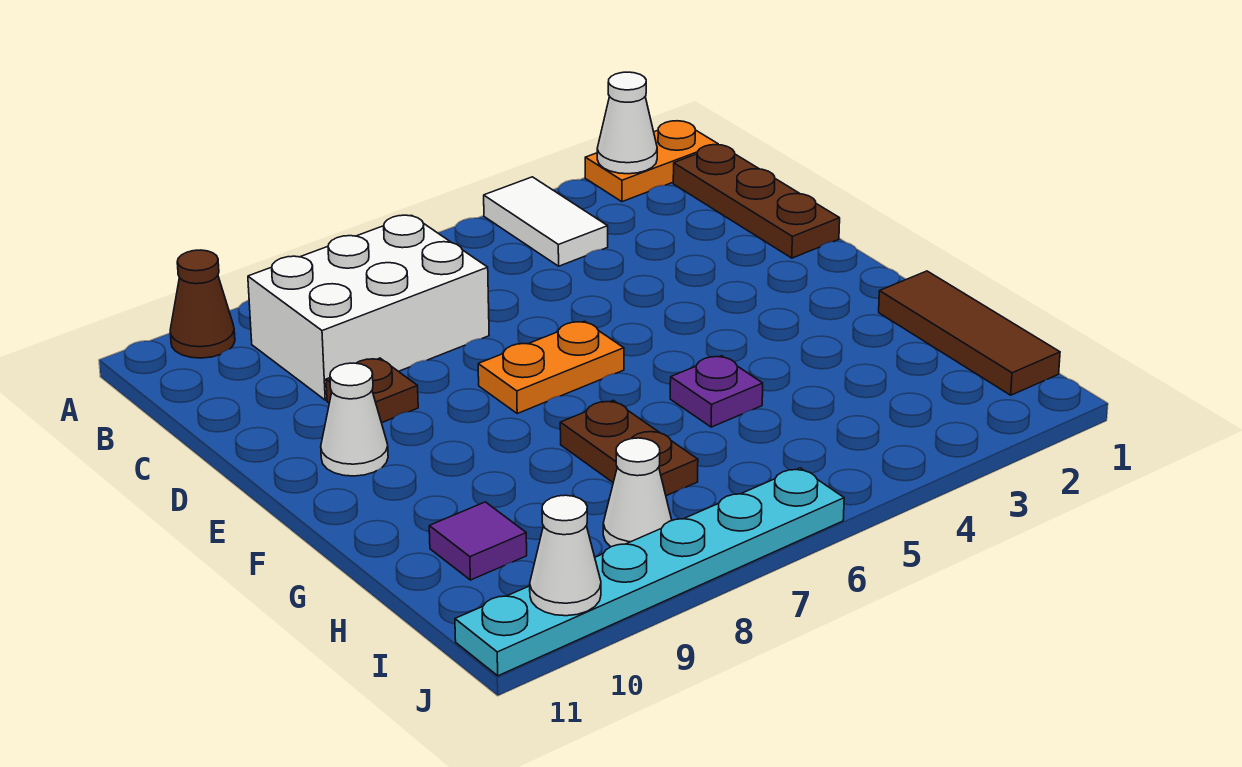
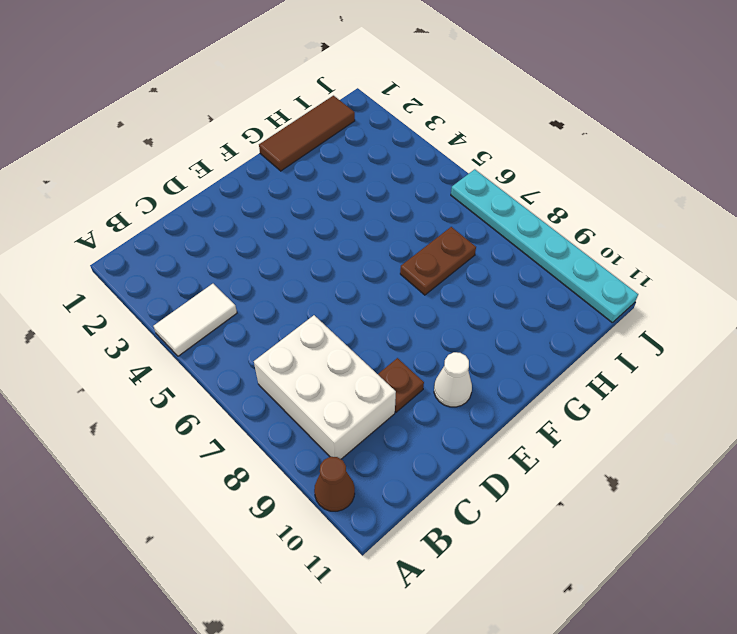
none -> orange plate A1:A2 level 1
none -> brown plate B1:D1 level 1
none -> orange plate E6:E7 level 1

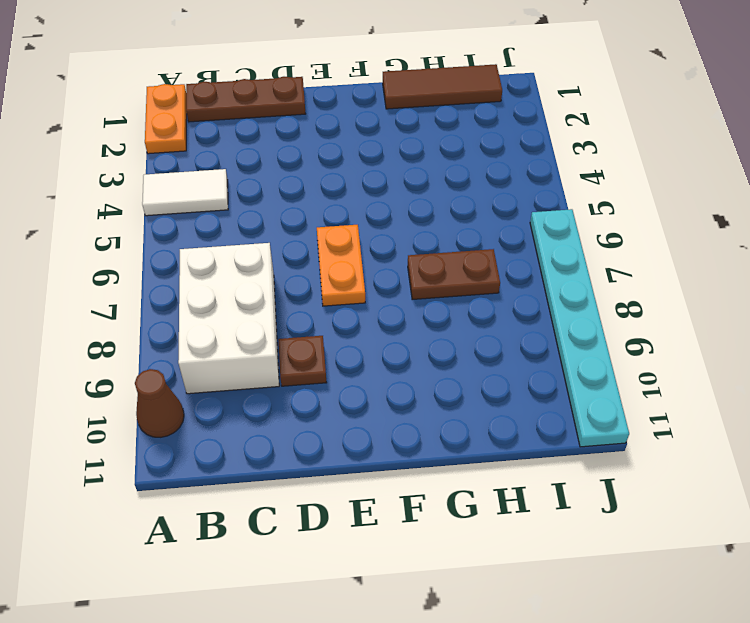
none -> white cone E10 level 1
none -> purple plate G5 level 1
none -> purple tile H10 level 1

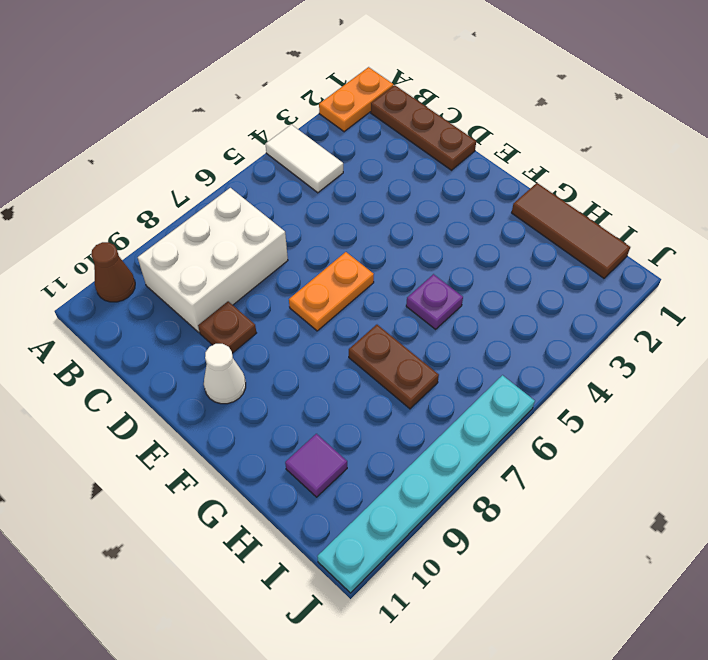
none -> white cone I8 level 1
none -> white cone A2 level 2
none -> white cone J10 level 2

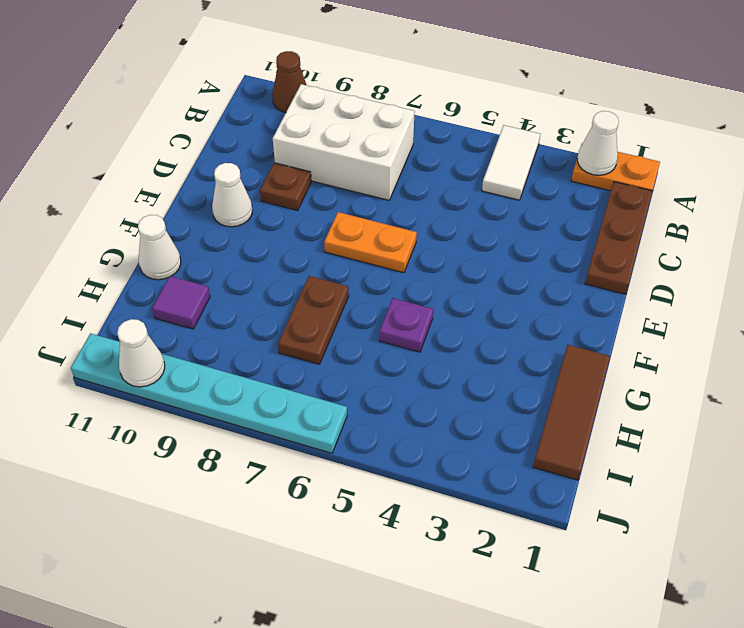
white cone G11 level 1 -> white cone I8 level 1

